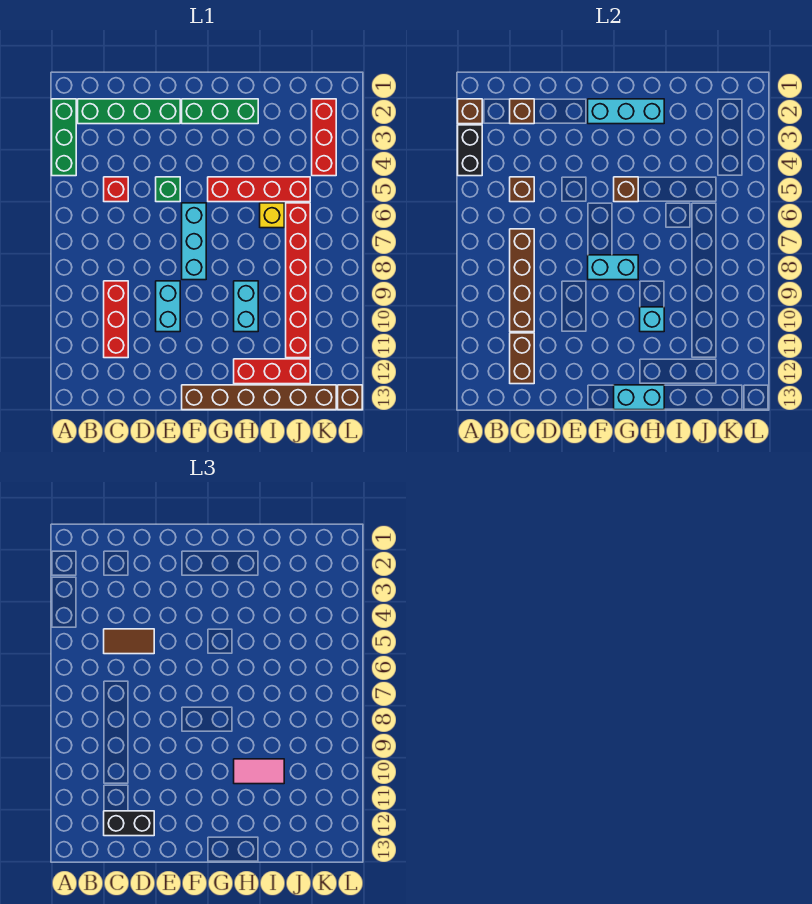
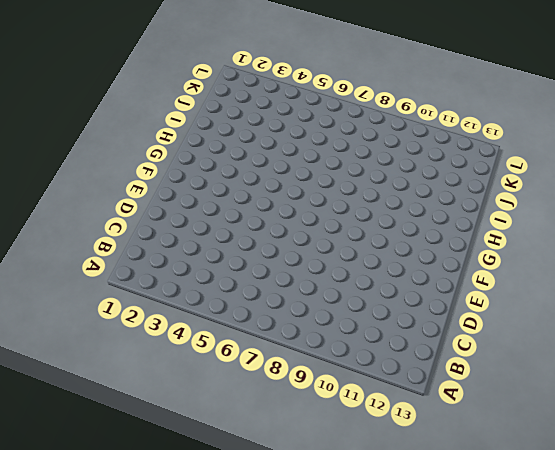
none -> green brick A2:A4 level 1
none -> green brick B2:E2 level 1
none -> red brick C5 level 1
none -> red brick C9:C11 level 1

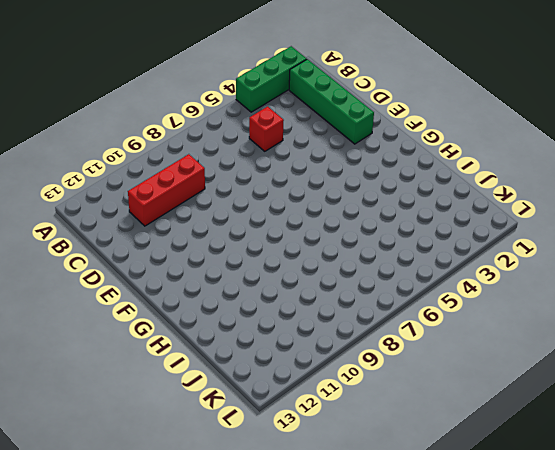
none -> green brick E5 level 1
none -> cyan brick E9:E10 level 1
none -> green brick F2:H2 level 1
none -> cyan brick F6:F8 level 1

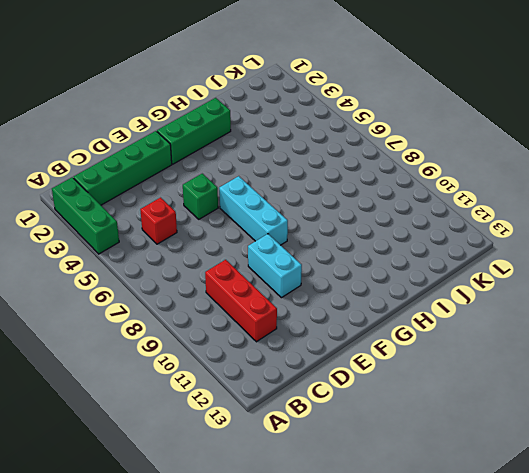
none -> brown brick F13:K13 level 1
none -> red brick G5:J5 level 1
none -> cyan brick H9:H10 level 1
none -> red brick H12:J12 level 1

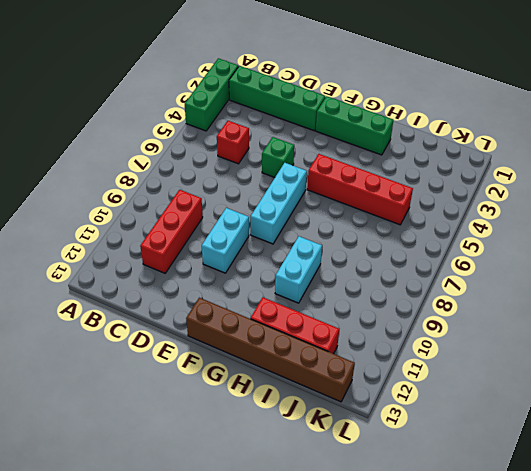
none -> yellow brick I6 level 1
none -> red brick J6:J11 level 1
none -> red brick K2:K4 level 1
none -> brown brick L13 level 1

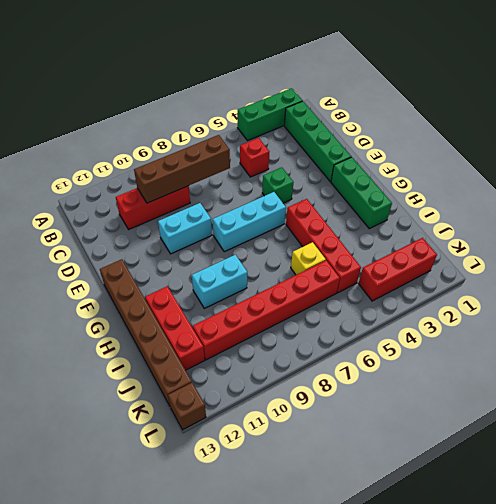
none -> brown brick A2 level 2
none -> black brick A3:A4 level 2
none -> brown brick C2 level 2
none -> brown brick C5 level 2

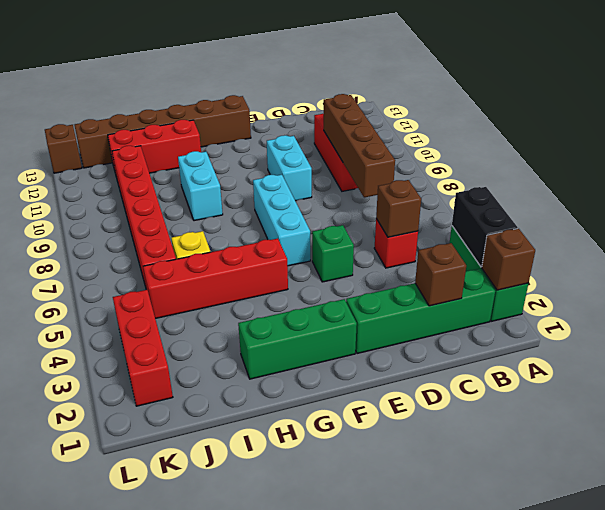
none -> brown brick C11:C12 level 2
none -> cyan brick F2:H2 level 2
none -> cyan brick F8:G8 level 2
none -> brown brick G5 level 2

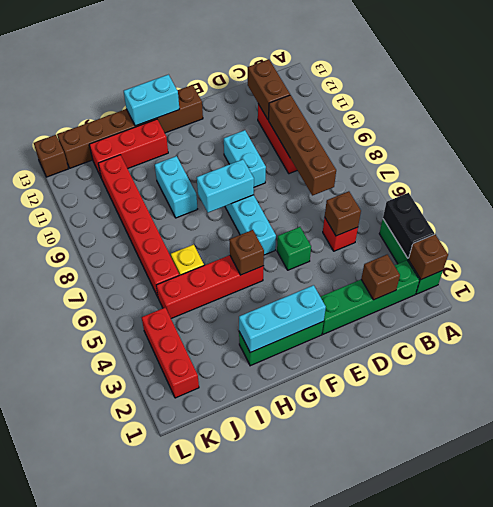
none -> cyan brick H10 level 2
none -> brown tile C5:D5 level 3
none -> black brick C12:D12 level 3
none -> pink tile H10:I10 level 3

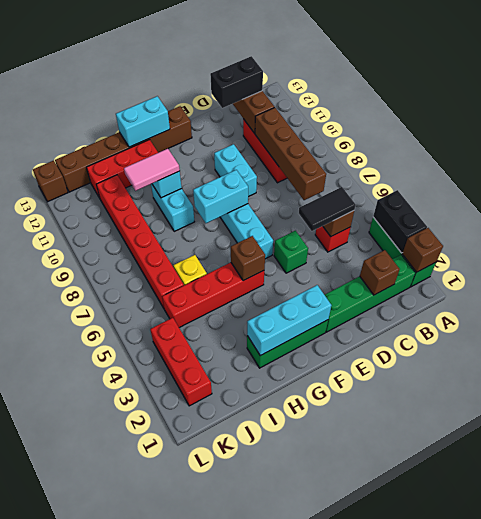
black tile C5:D5 level 3 -> brown tile C5:D5 level 3

